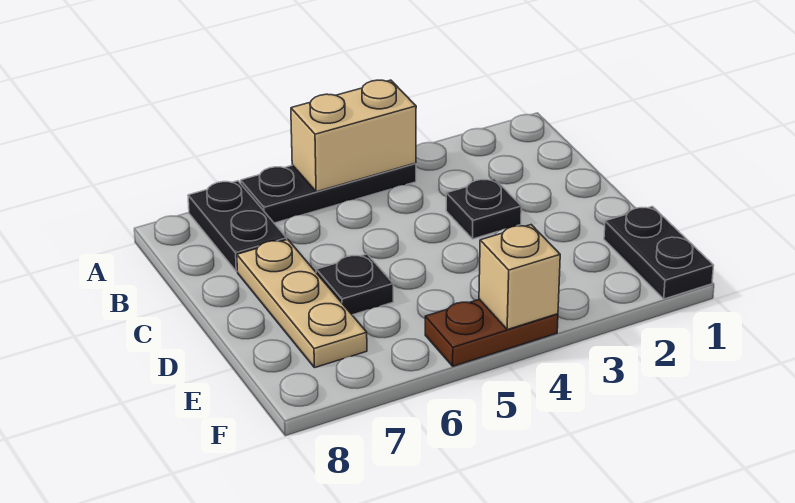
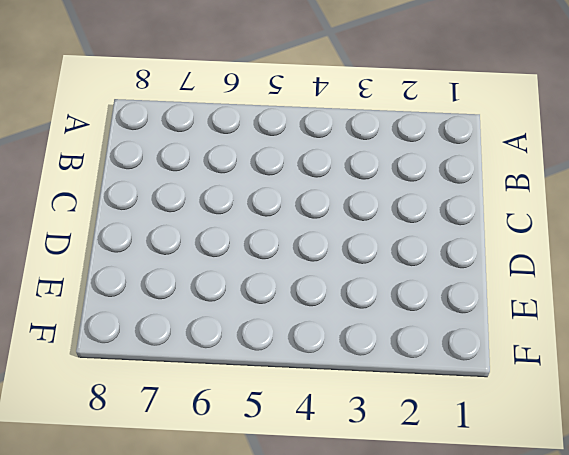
none -> black plate A4:A6 level 1
none -> black plate A7:B7 level 1

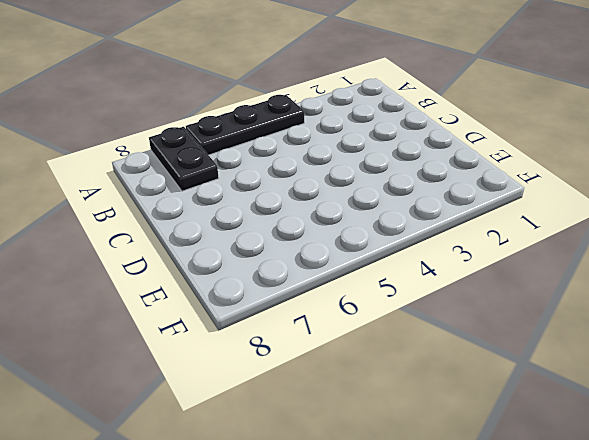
none -> black plate C3 level 1
none -> tan plate C7:E7 level 1

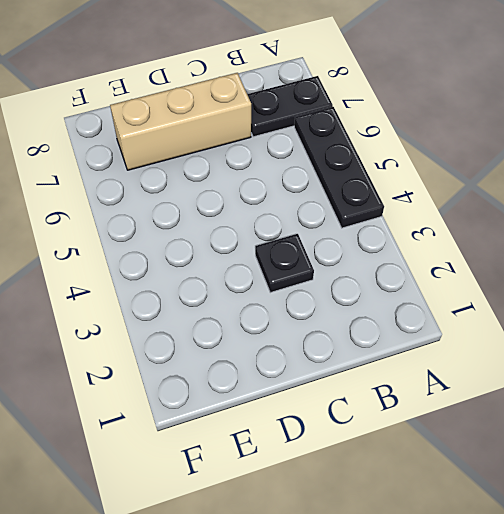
tan brick C7:E7 level 1 -> tan plate C7:E7 level 1
none -> black plate D6 level 1
none -> black plate E1:F1 level 1

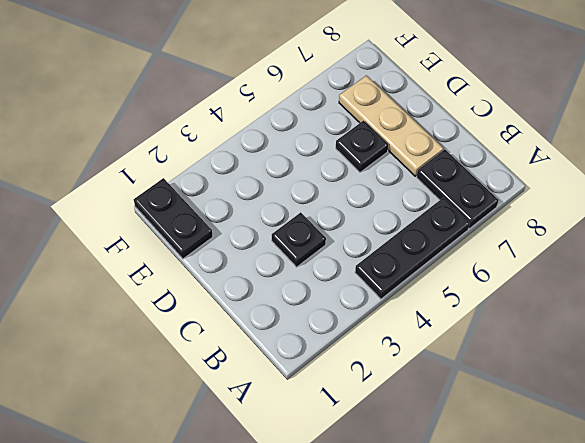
none -> brown plate F4:F5 level 1
none -> tan brick A4:A5 level 2

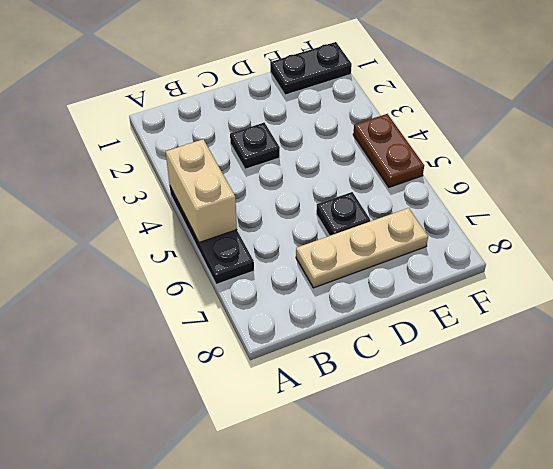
none -> black plate A7:B7 level 1
none -> tan brick F4 level 2

